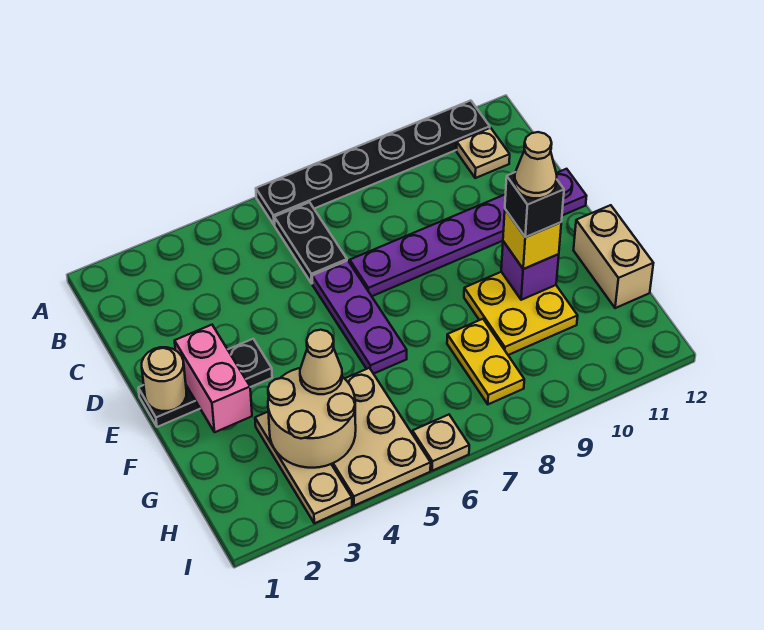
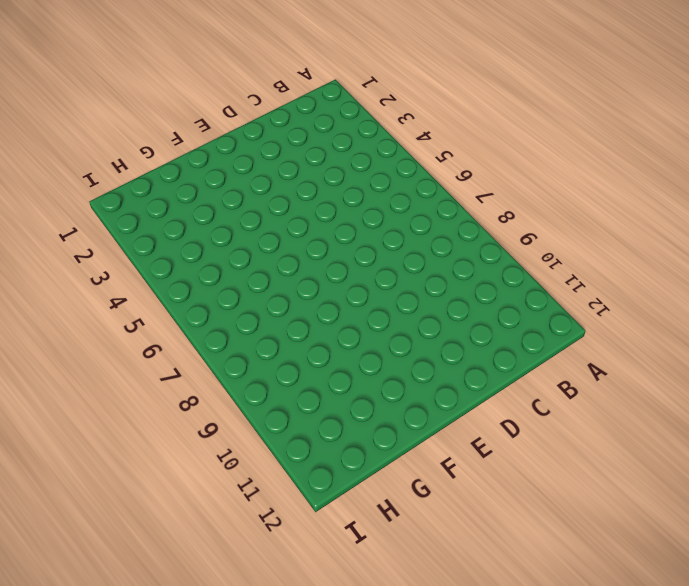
none -> black plate A6:A11 level 1
none -> black plate B6:C6 level 1
none -> tan plate B11 level 1

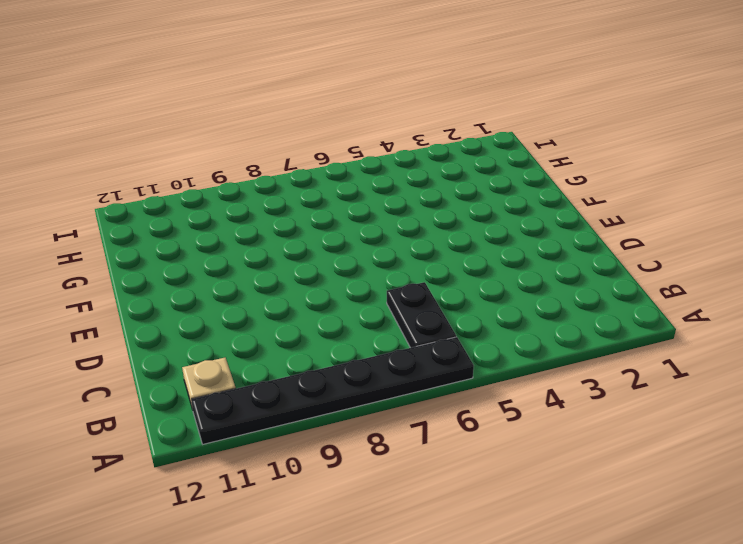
none -> purple plate D6:F6 level 1
none -> purple plate D7:D12 level 1
none -> black plate E1:E3 level 1

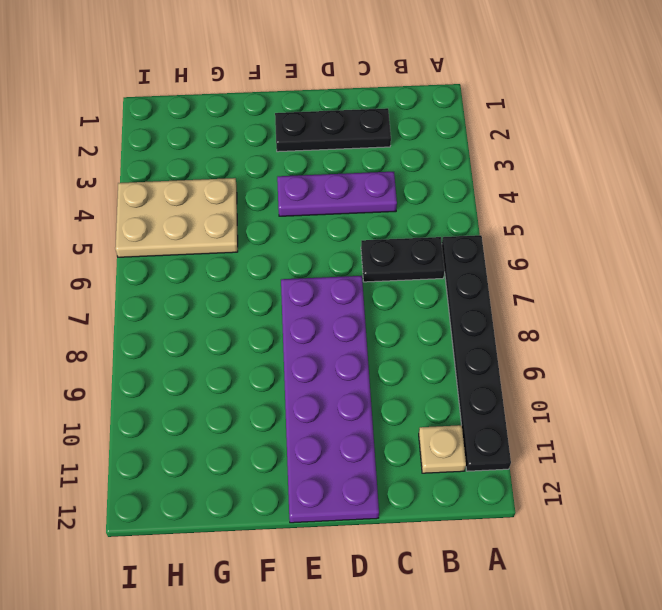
black plate C2:E2 level 1 -> black plate E1:E3 level 1
purple plate C4:E4 level 1 -> purple plate D6:F6 level 1
purple plate D7:E12 level 1 -> purple plate D7:D12 level 1
none -> yellow plate F9:G10 level 1
none -> tan brick F12:G12 level 1
none -> tan plate G3:I3 level 1

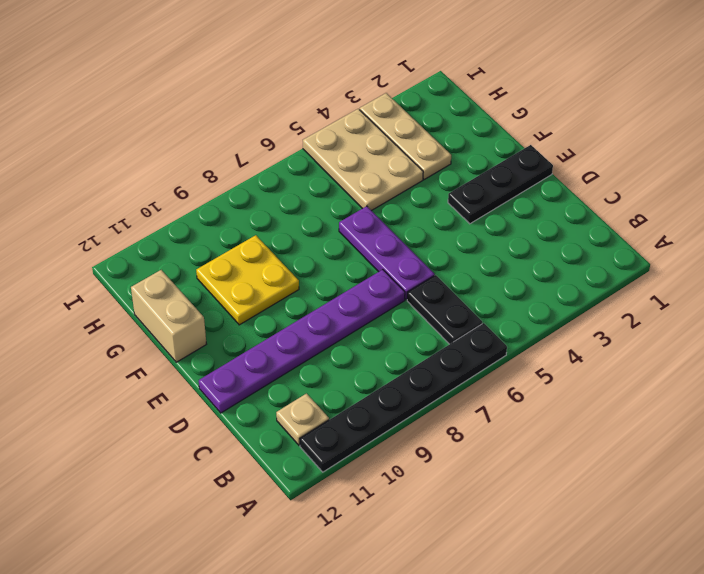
none -> yellow plate G8:H8 level 1
none -> tan plate I6 level 1
none -> tan round brick E1 level 2

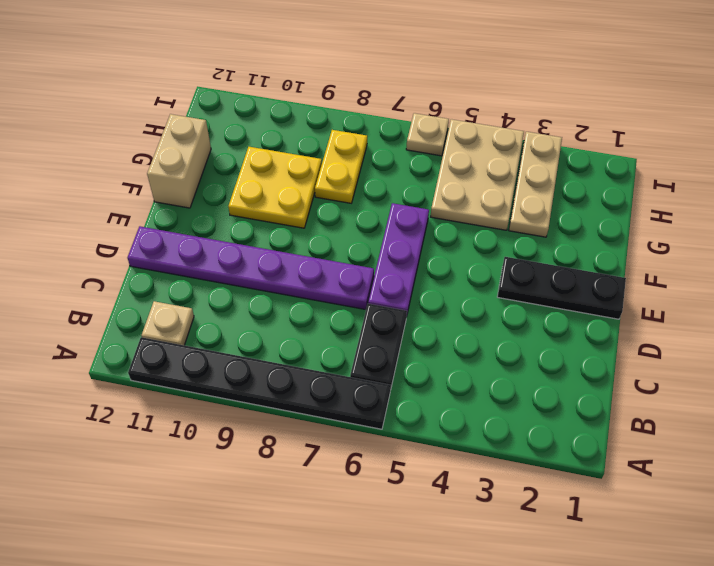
none -> tan round brick E1 level 2
none -> pink brick E2:F2 level 2
none -> purple brick F10 level 2

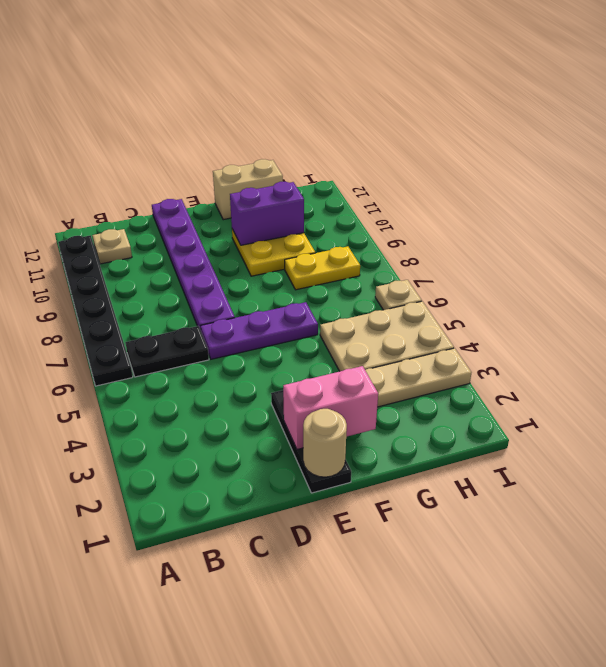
purple brick F10:G10 level 2 -> purple brick F10 level 2
none -> tan round brick G3:H4 level 2
none -> yellow brick F10 level 3
none -> tan cone G4 level 3

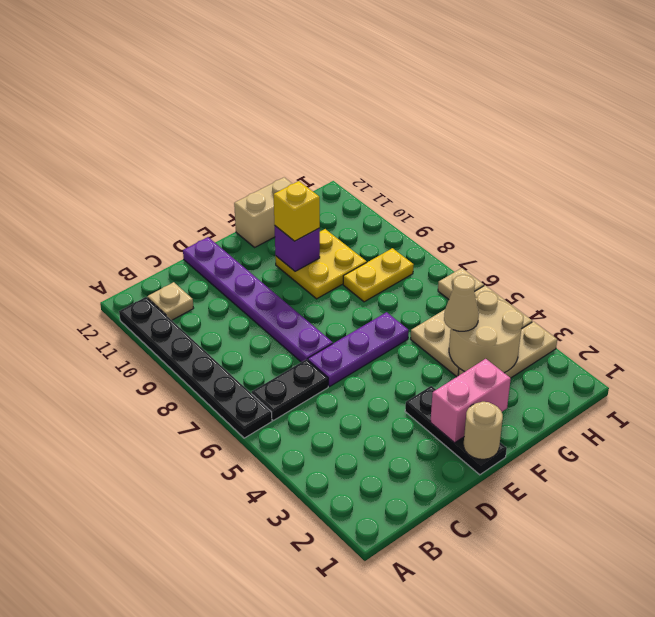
none -> black brick F10 level 4
none -> tan cone F10 level 5

